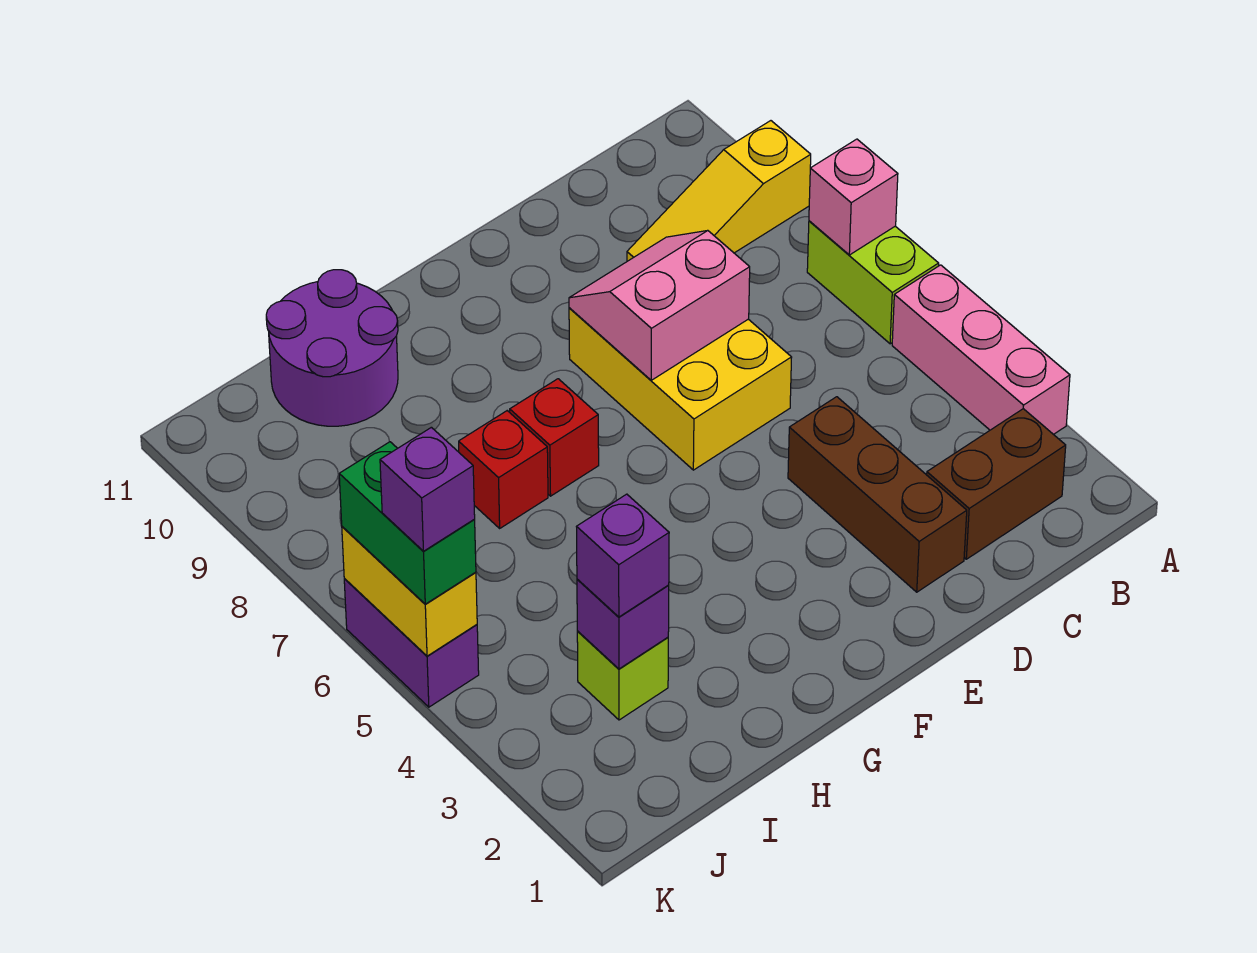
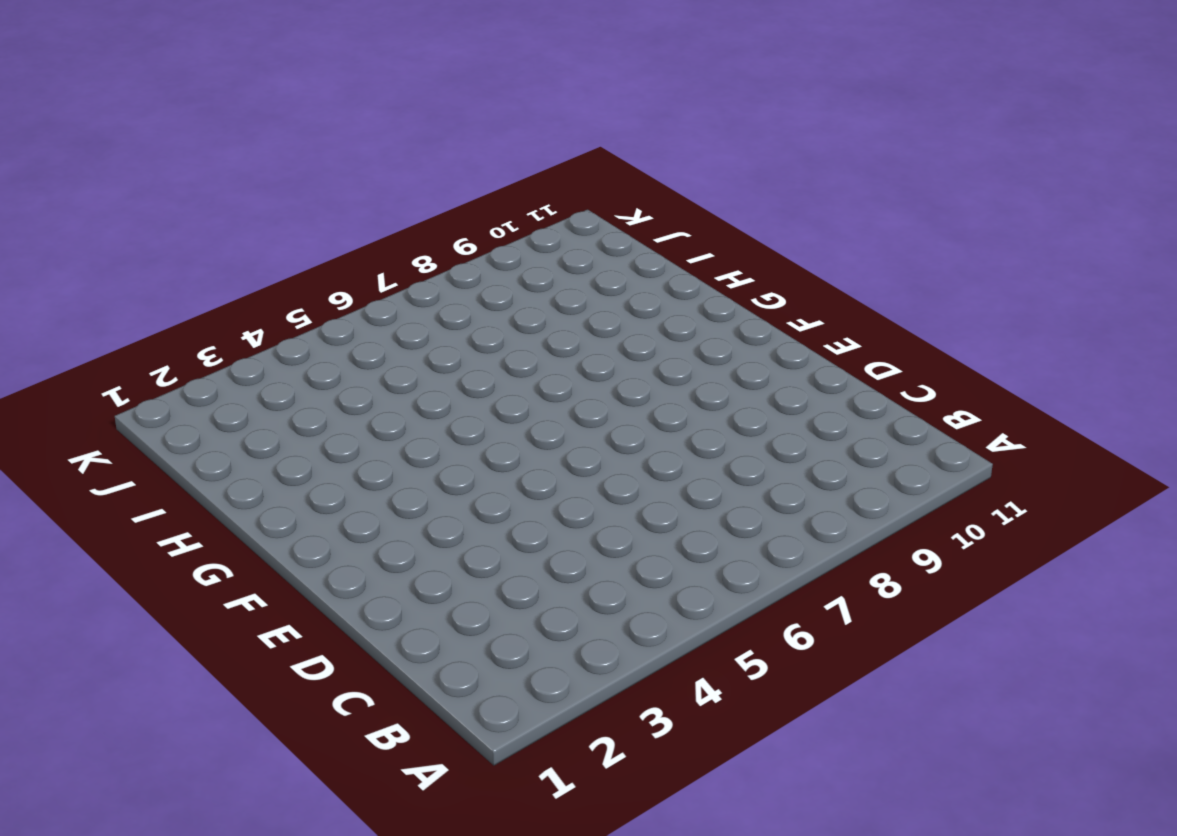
none -> pink brick A3:A5 level 1
none -> lime brick A6:A7 level 1
none -> yellow slope A9:C9 level 1 top A

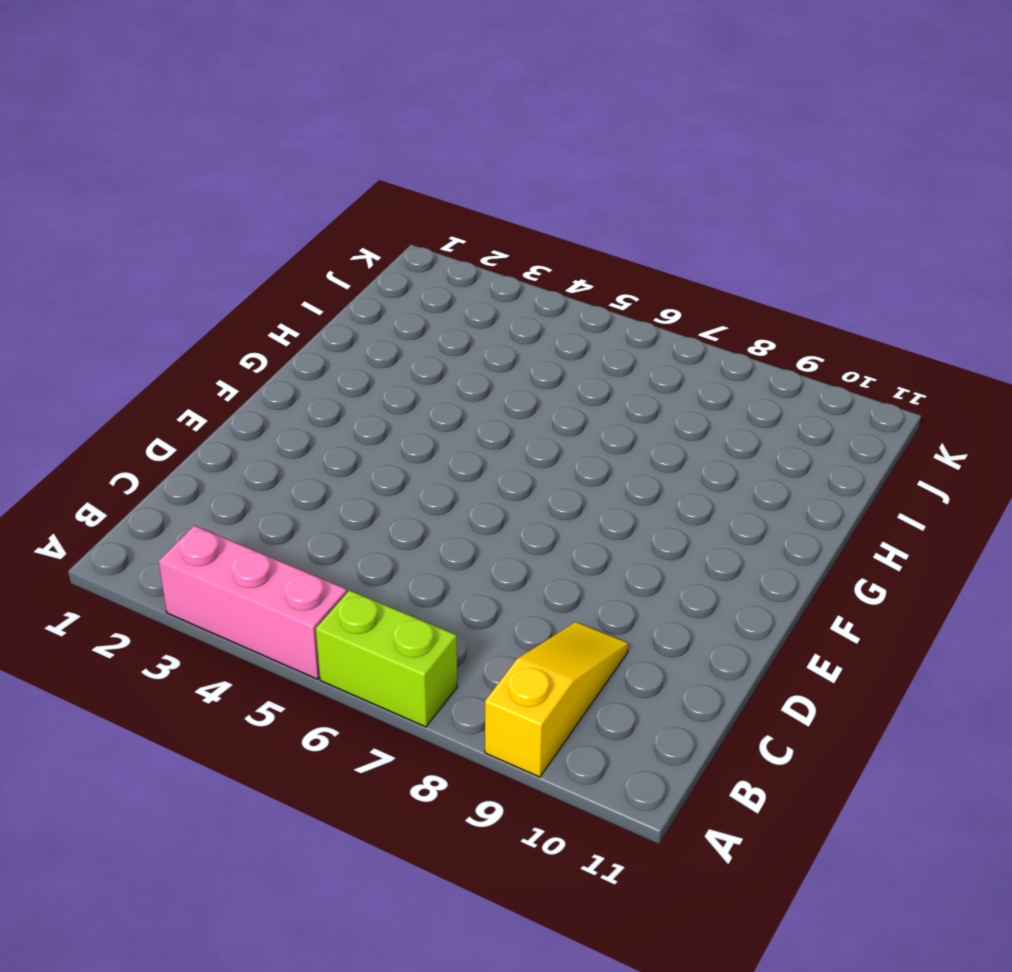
none -> brown brick B2:C2 level 1
none -> brown brick D2:D4 level 1
none -> yellow brick D6:E8 level 1

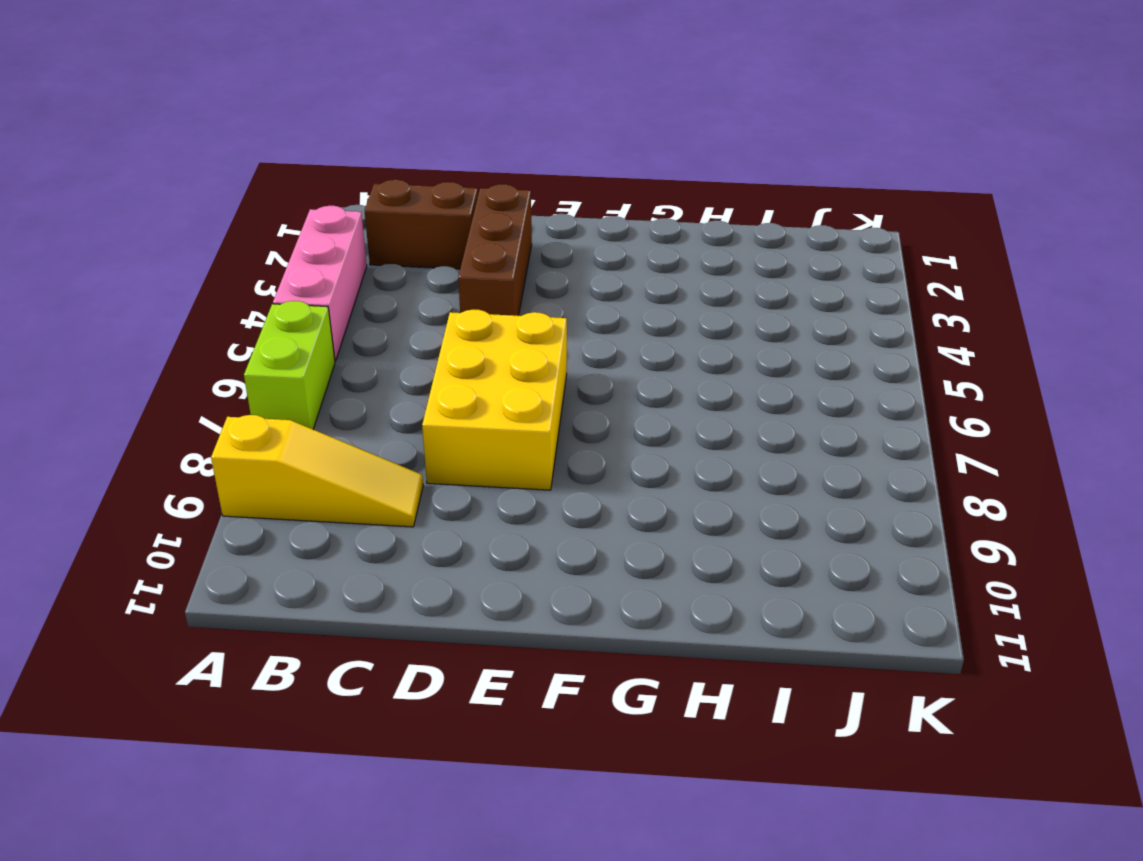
none -> red brick G7 level 1
none -> red brick H7 level 1
none -> purple round brick H10:I11 level 1

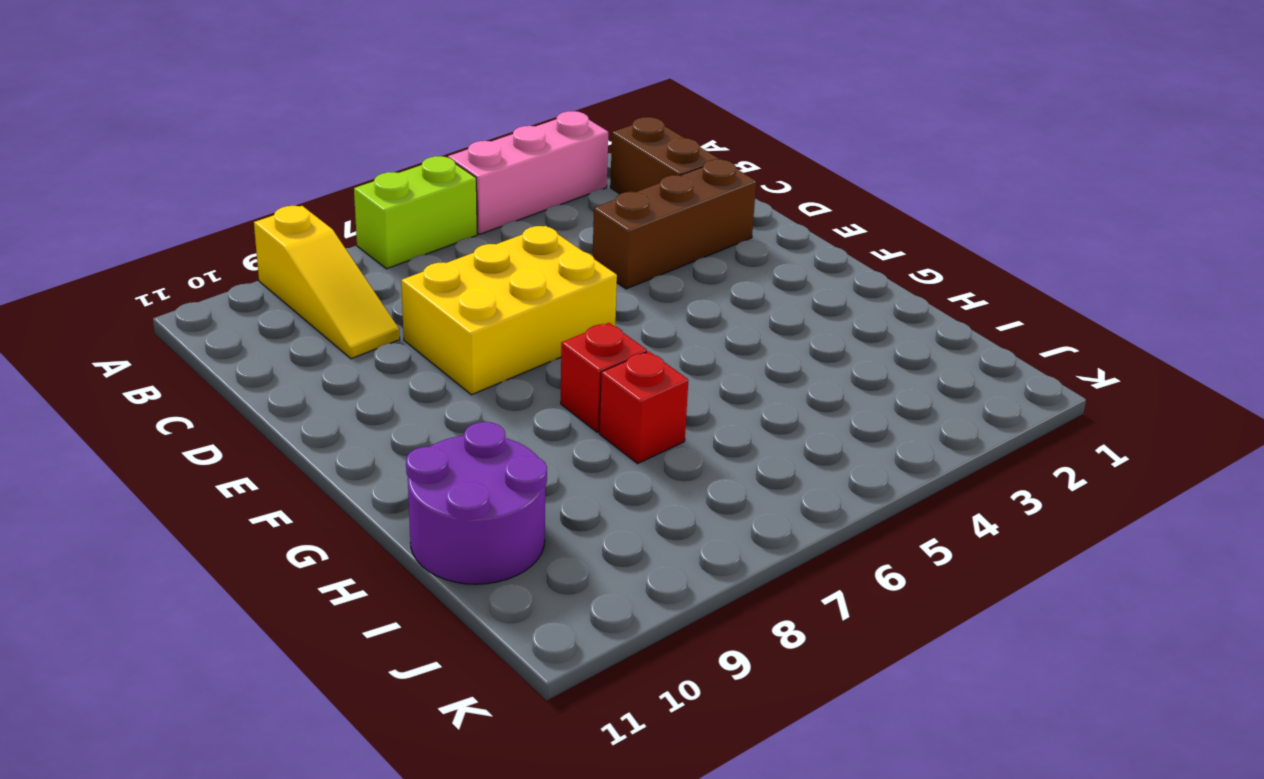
none -> lime brick I3 level 1
none -> purple brick K5:K6 level 1
none -> pink brick A7 level 2

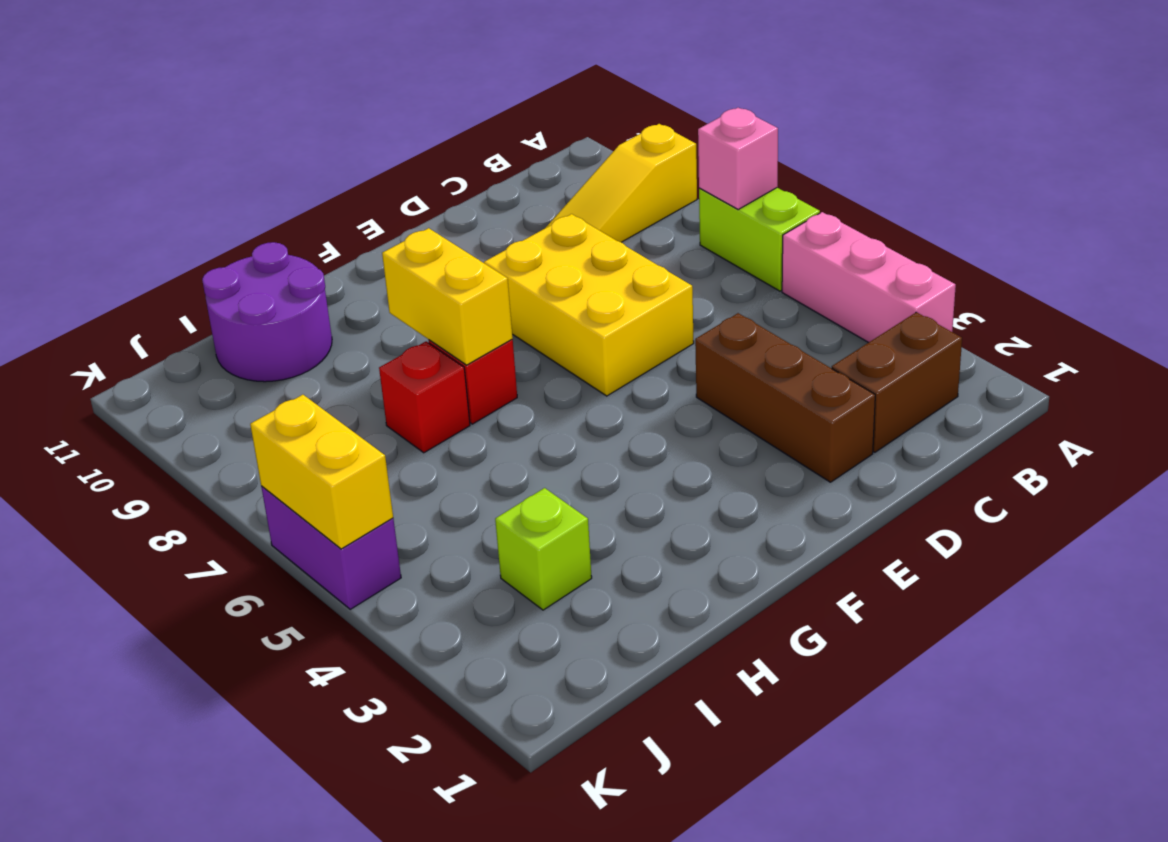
yellow brick G7:G8 level 2 -> none
none -> pink slope D7:E8 level 2 top 7
none -> purple brick I3 level 2
none -> purple brick I3 level 3

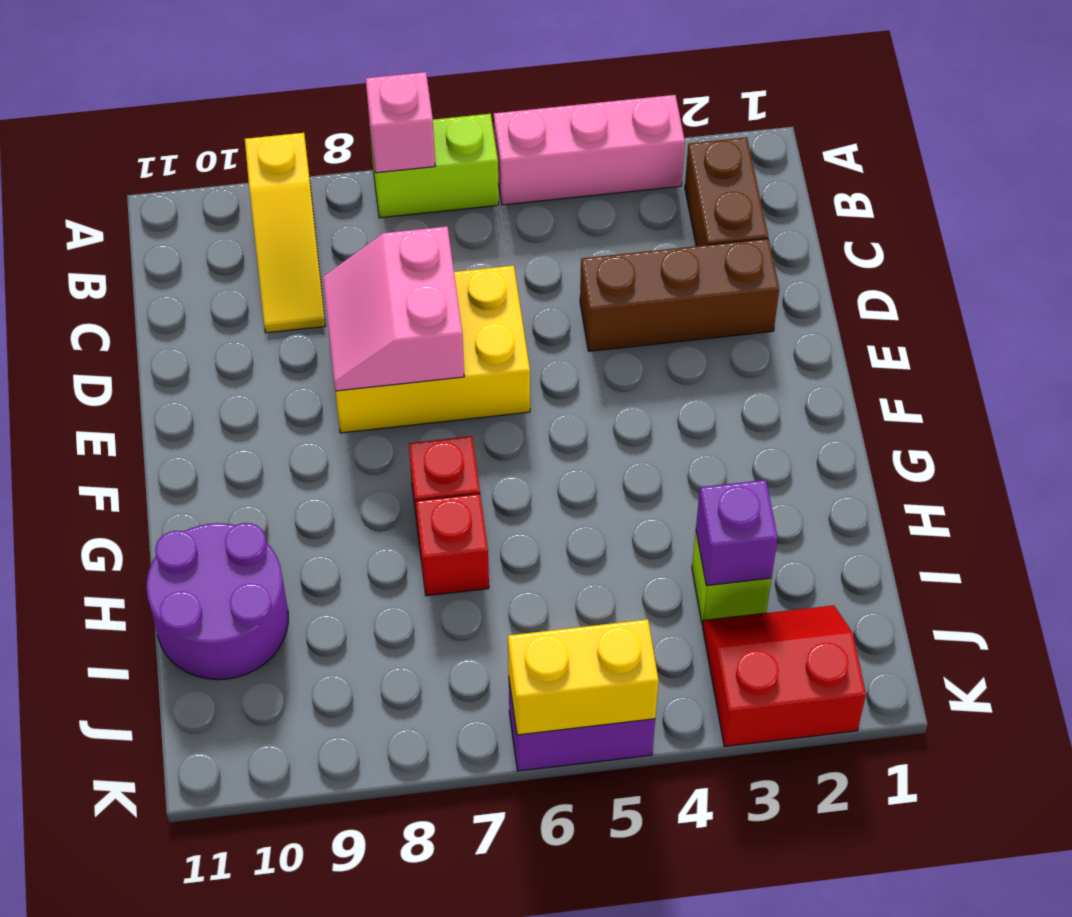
red slope J2:K3 level 1 top K -> none
none -> purple brick I3 level 3
none -> green brick K5:K6 level 3
none -> purple brick K5 level 4

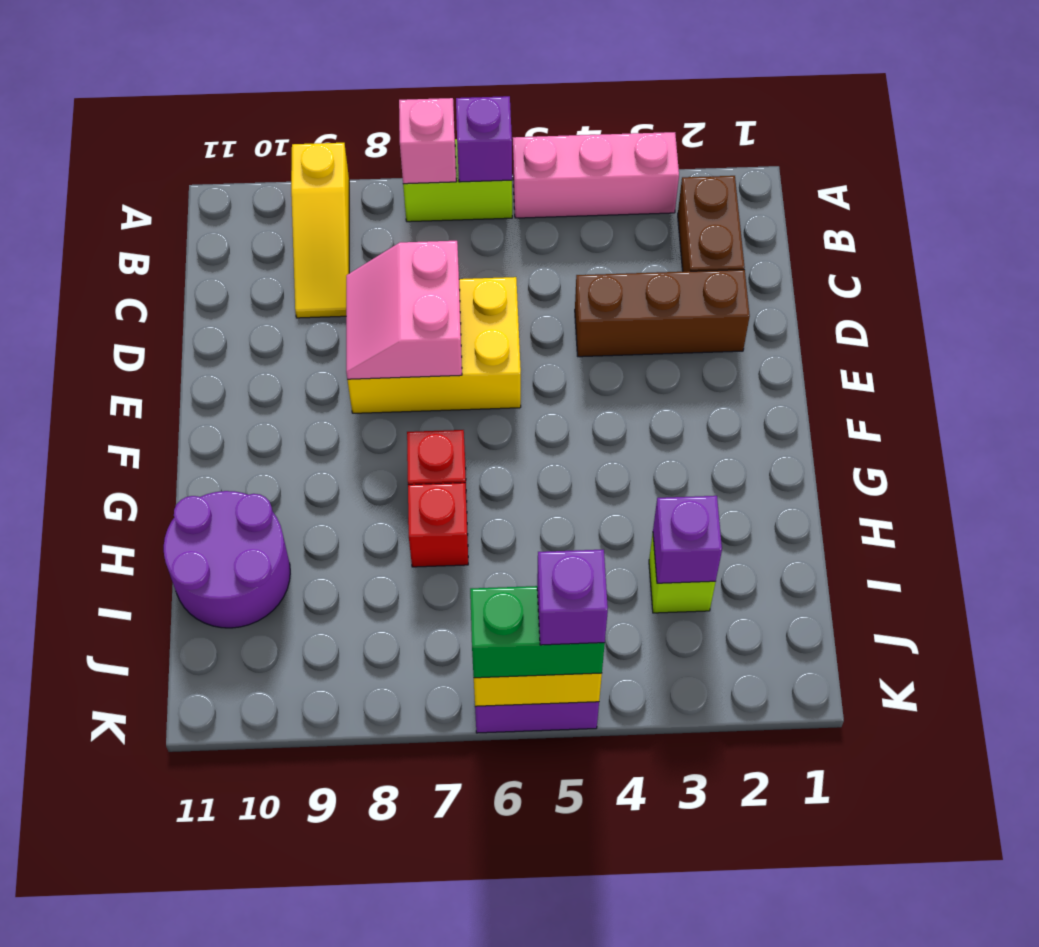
purple brick A6 level 2 -> purple brick I3 level 3

